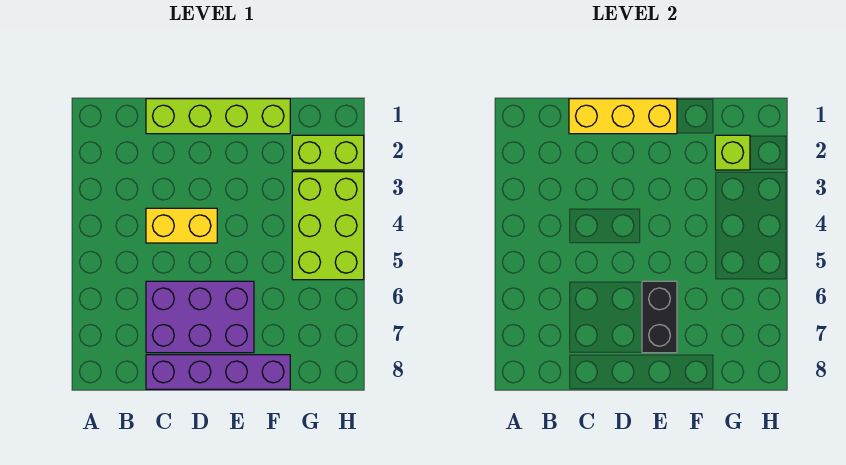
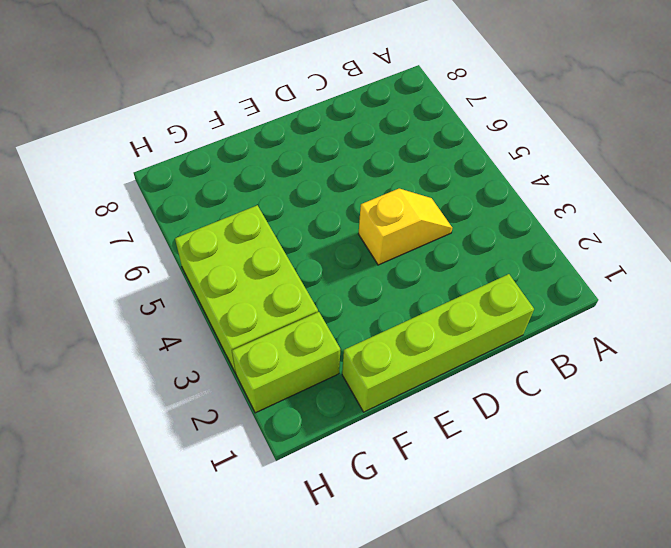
yellow slope C4:D4 level 1 top D -> yellow brick C4:D4 level 1
none -> purple brick C6:E7 level 1
none -> purple brick C8:F8 level 1

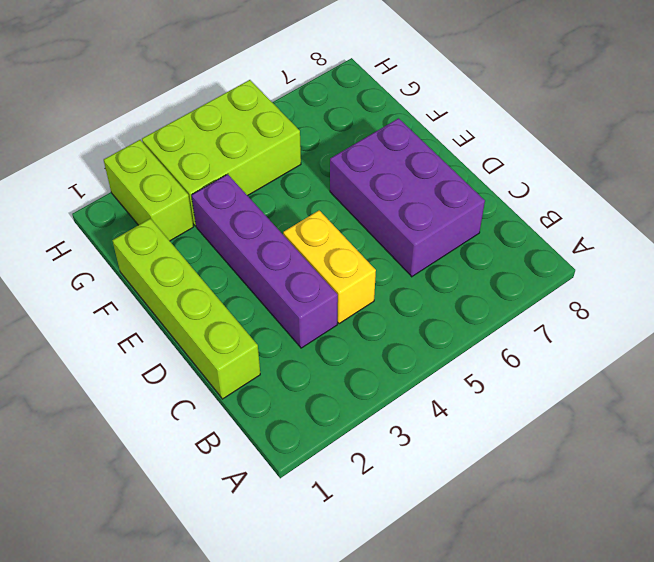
purple brick C3:F3 level 1 -> purple brick C8:F8 level 1
none -> yellow brick C1:E1 level 2
none -> black brick E6:E7 level 2

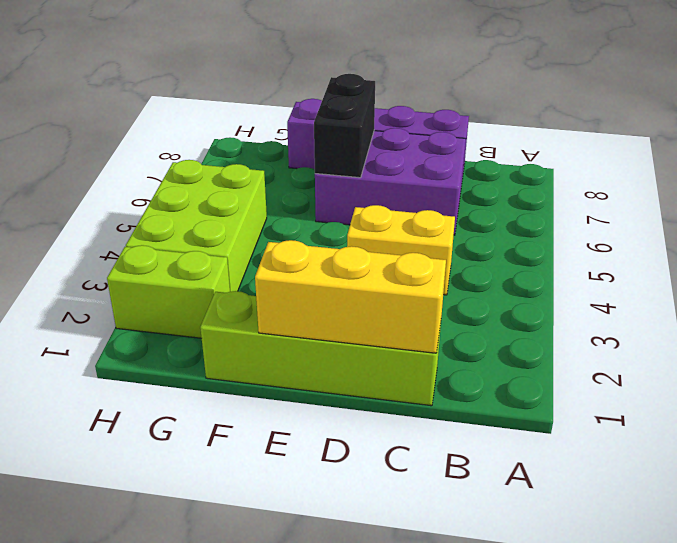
none -> lime brick G2 level 2

